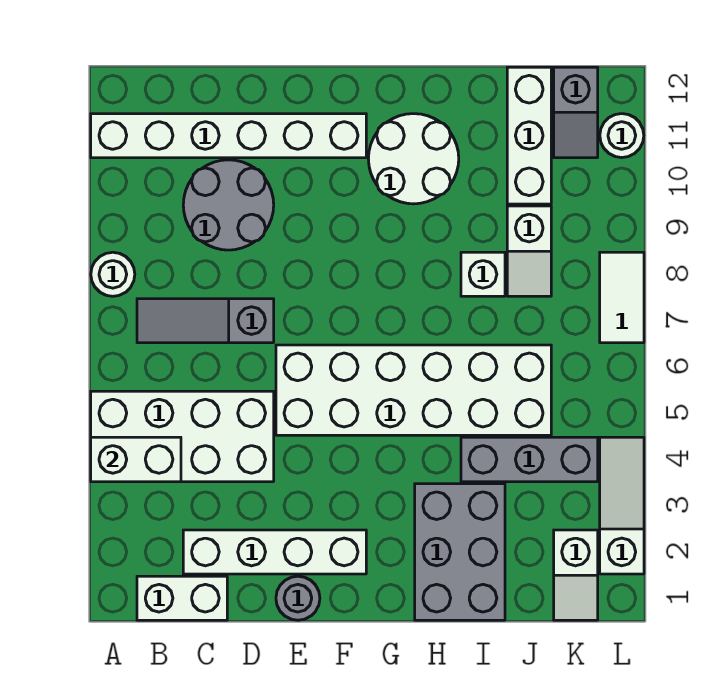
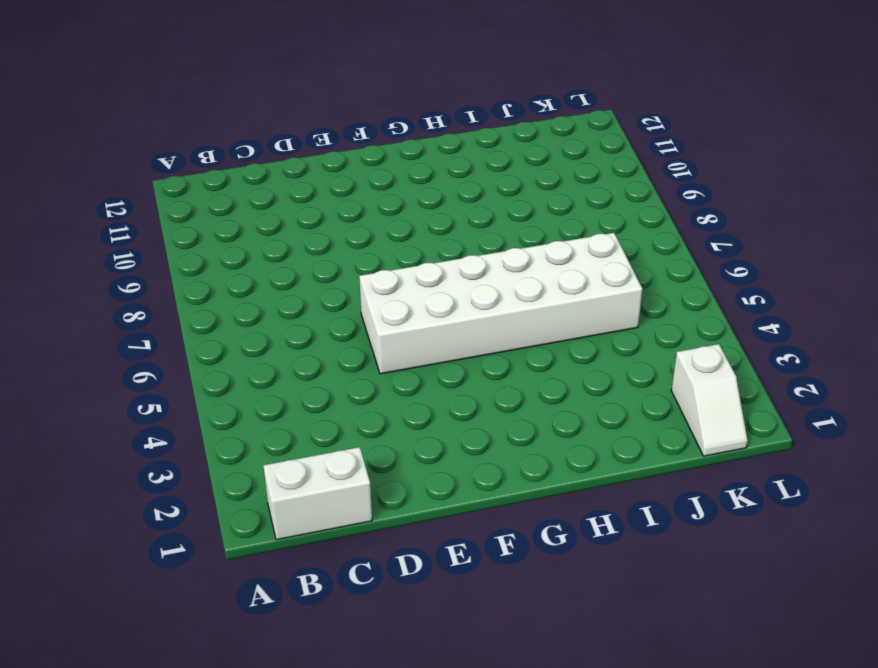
none -> white brick A4:D5 level 1
none -> white round brick A8 level 1
none -> white brick A11:F11 level 1

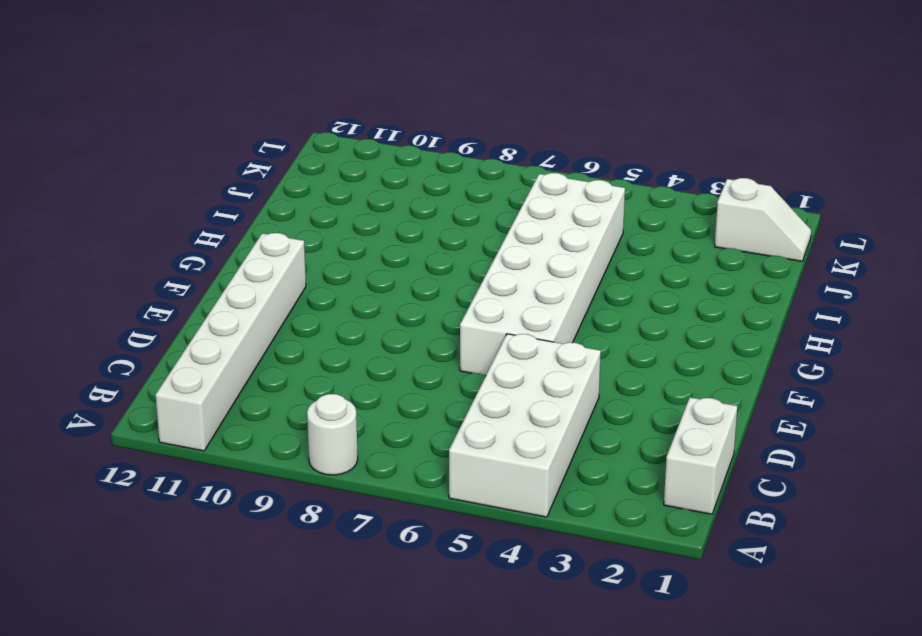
none -> grey slope B7:D7 level 1 top D
none -> white brick C2:F2 level 1
none -> grey round brick C9:D10 level 1

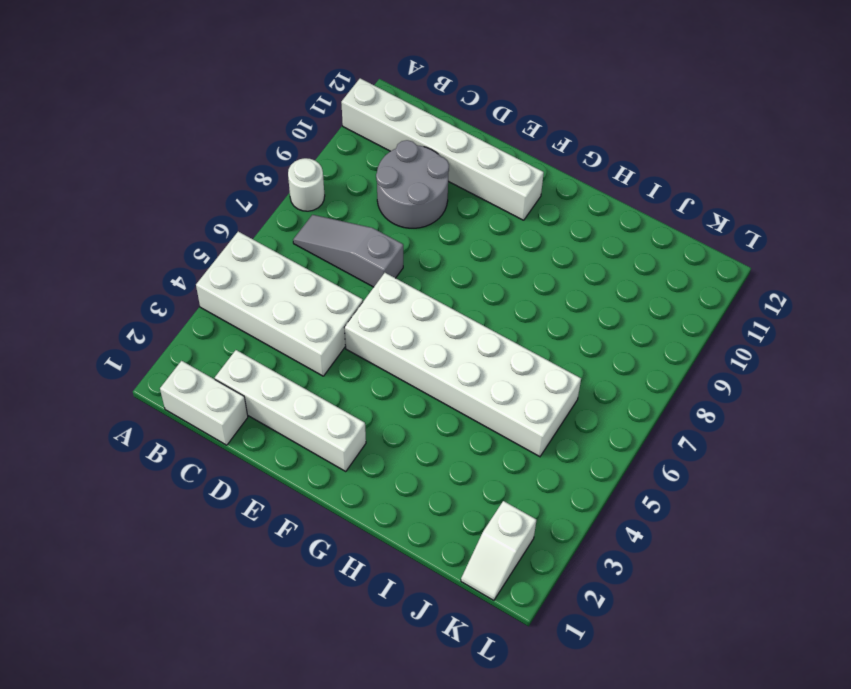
none -> grey round brick E1 level 1
none -> white round brick G10:H11 level 1
none -> grey brick H1:I3 level 1

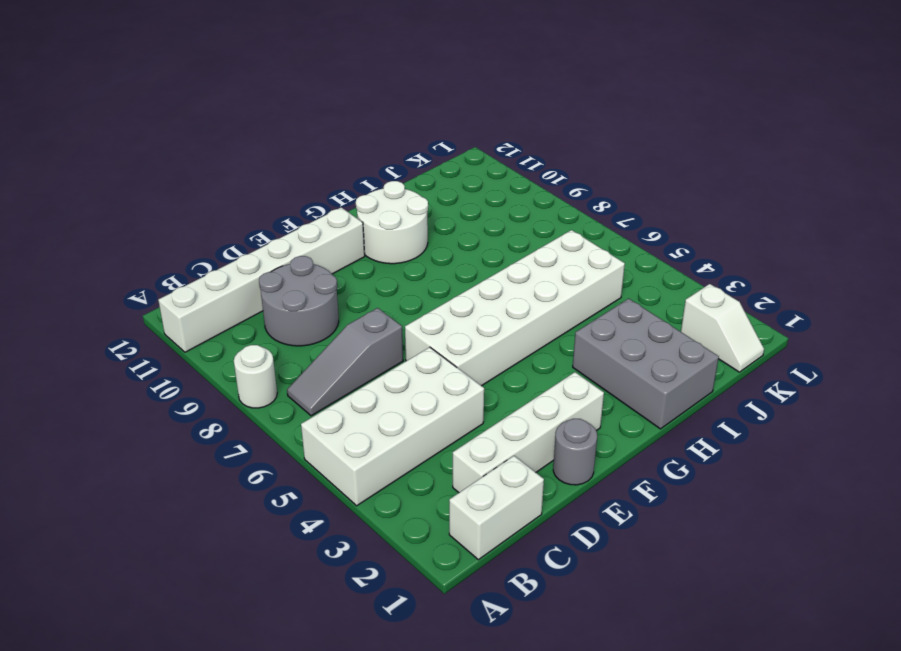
none -> grey brick I4:K4 level 1
none -> white brick I8 level 1
none -> white slope J8:J9 level 1 top 9

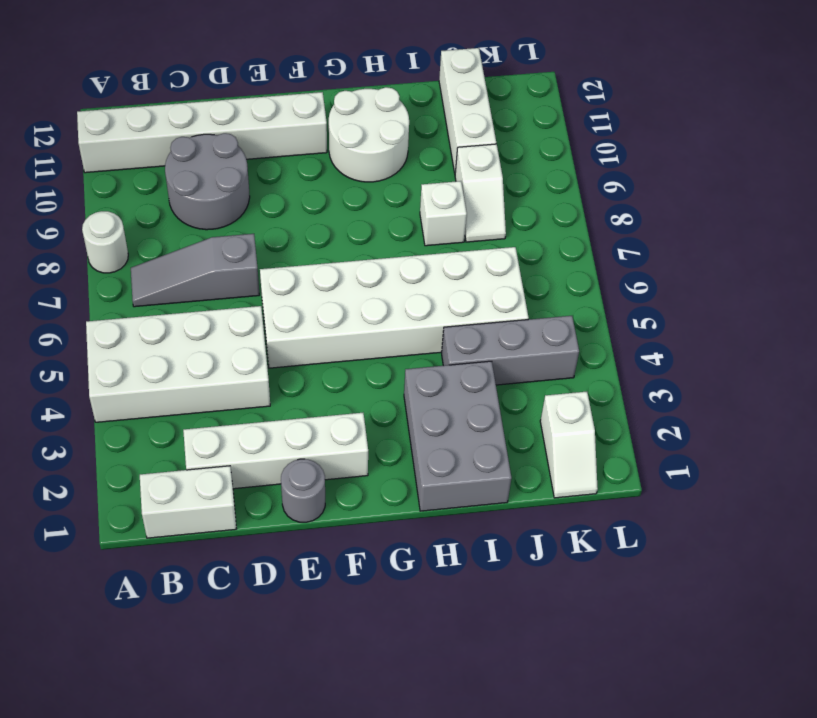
none -> grey slope K11:K12 level 1 top 12
none -> white slope L2:L4 level 1 top 2
none -> white tile L7:L8 level 1

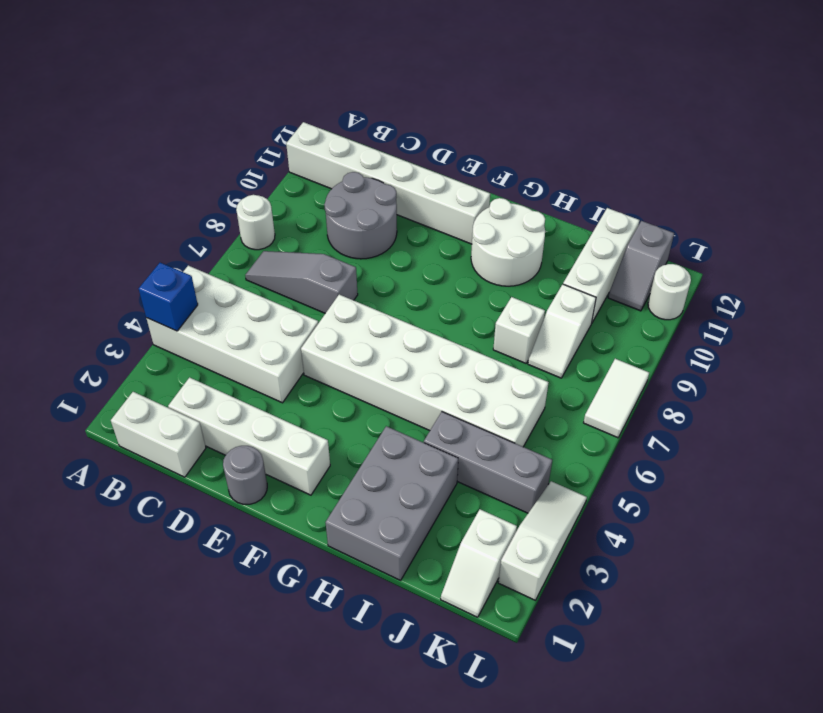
blue brick A4 level 2 -> white brick A4:B4 level 2

